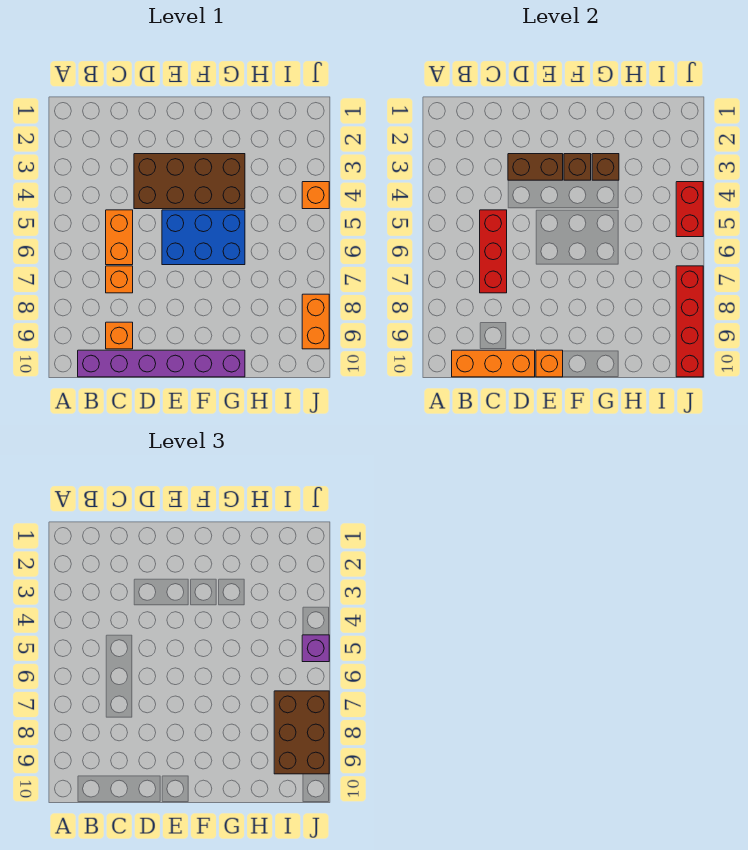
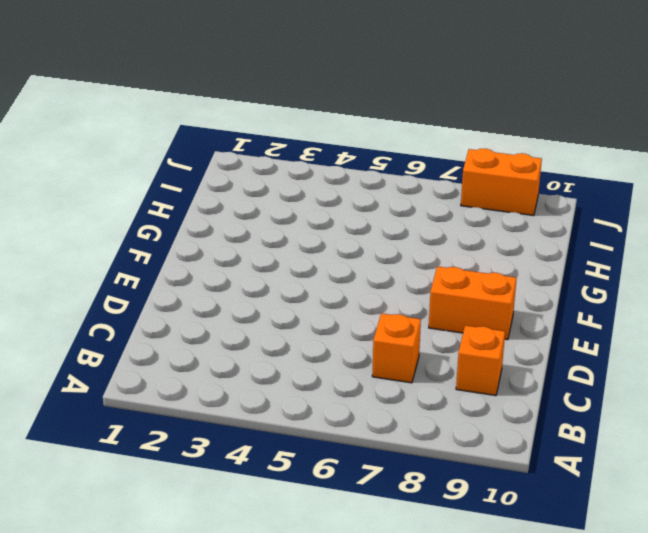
orange brick E8:E9 level 1 -> orange brick C5:C6 level 1
none -> purple brick B10:G10 level 1
none -> brown brick D3:G4 level 1
none -> blue brick E5:G6 level 1

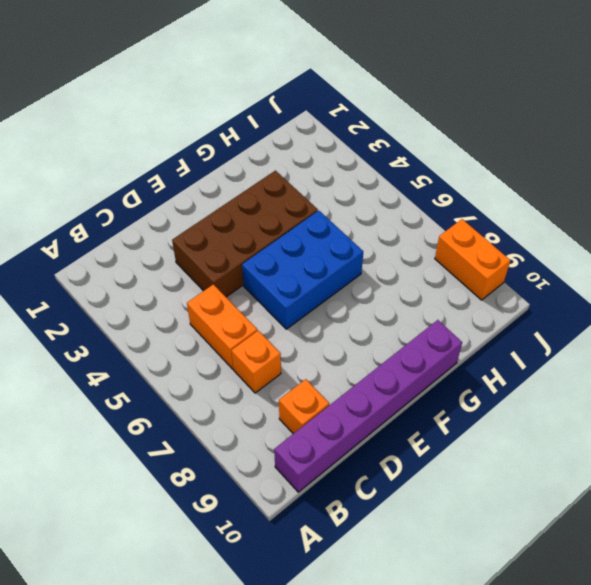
none -> orange brick J4 level 1
none -> orange brick B10:D10 level 2
none -> red brick C5:C7 level 2

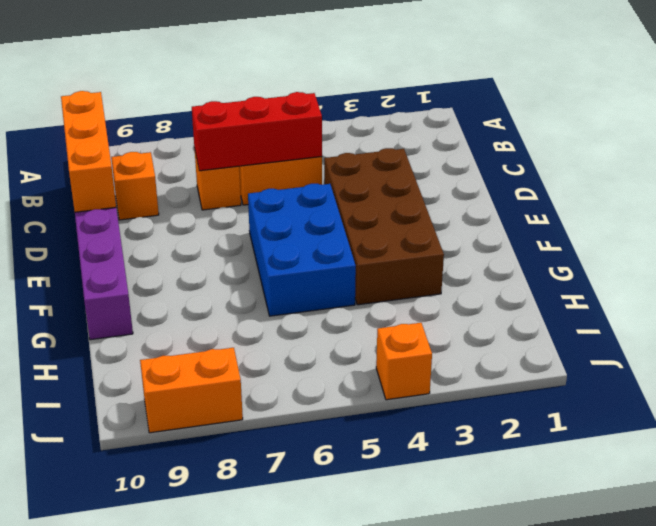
none -> brown brick D3:E3 level 2
none -> orange brick E10 level 2
none -> brown brick F3 level 2

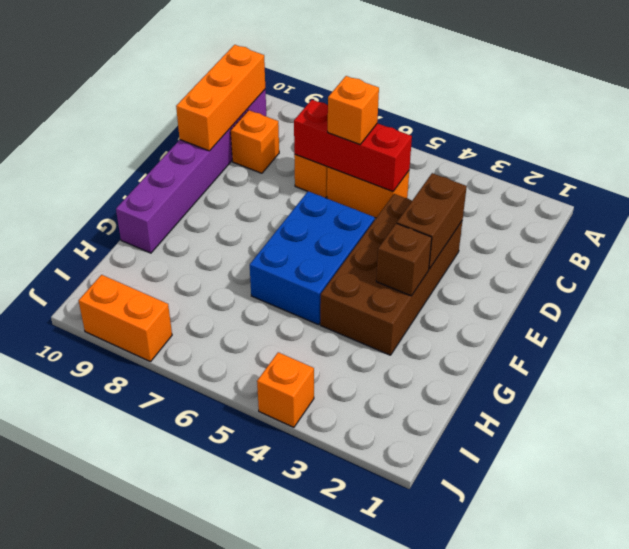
orange brick C6 level 3 -> orange brick E10 level 2
none -> brown brick G3 level 2
none -> red brick J4:J5 level 2
none -> red brick J7:J10 level 2

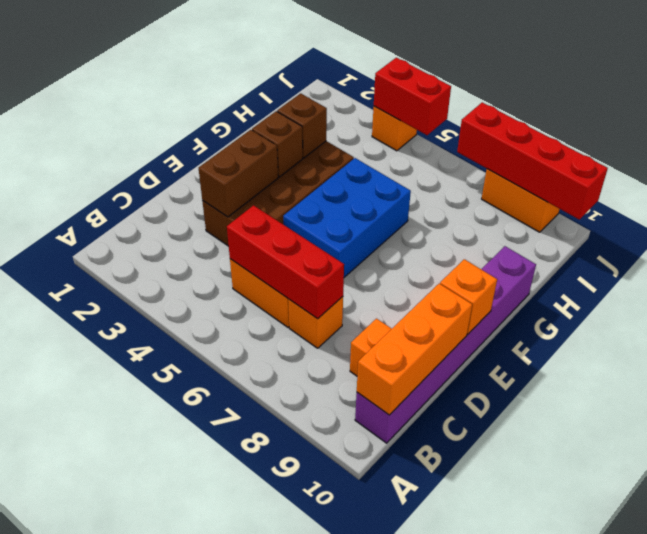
none -> brown brick I7:J9 level 3
none -> purple brick J5 level 3

